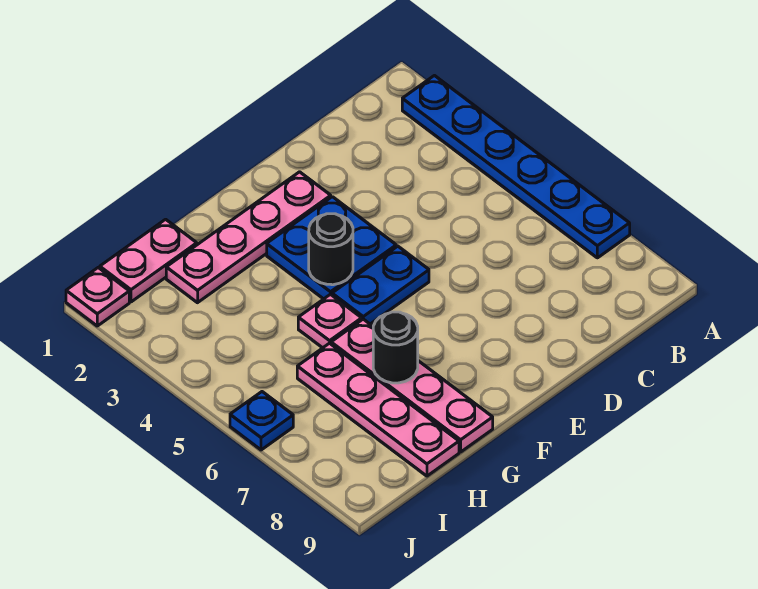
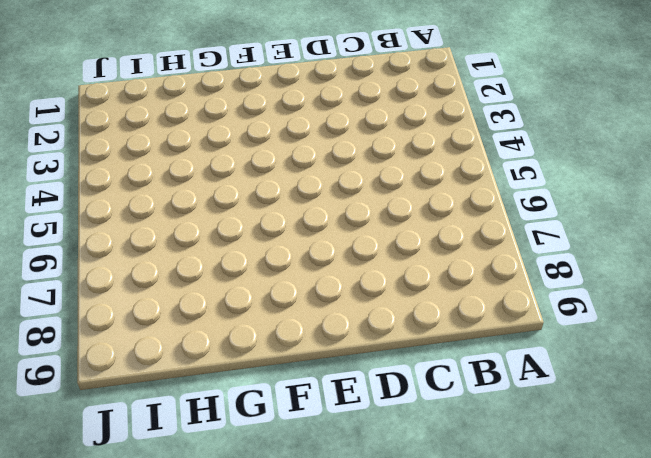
none -> blue plate A2:A7 level 1
none -> pink plate E2:H2 level 1
none -> blue plate E3:F4 level 1

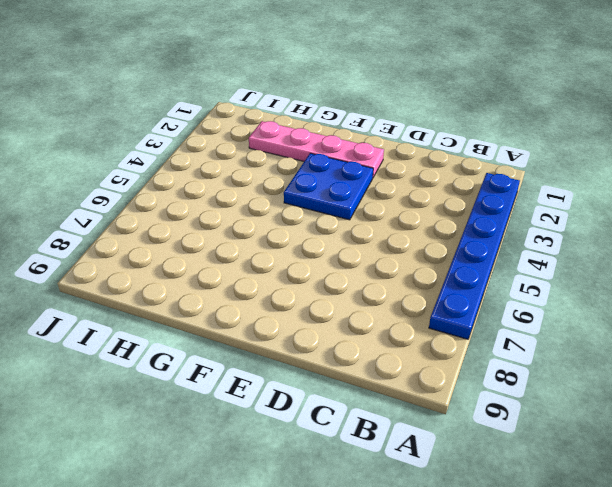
none -> blue plate E5:F5 level 1
none -> pink plate G5 level 1
none -> pink plate G6:G9 level 1

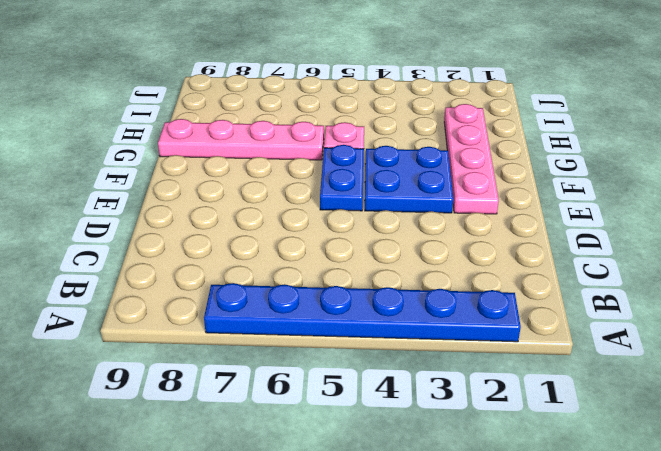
none -> pink plate H1:I1 level 1
none -> pink plate H6:H9 level 1
none -> pink plate J1 level 1

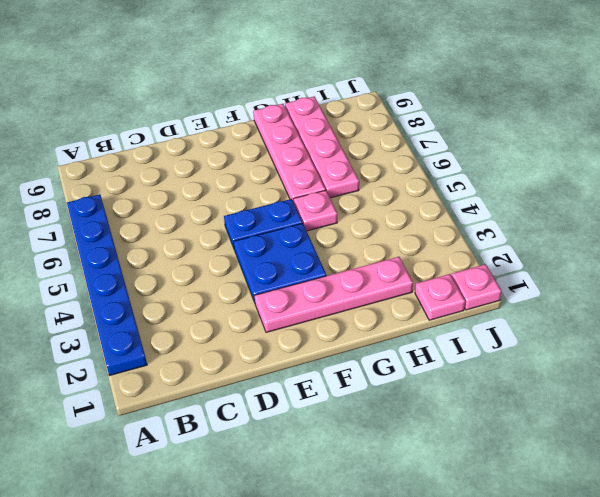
pink plate I1 level 1 -> pink plate H1:I1 level 1
none -> blue plate J6 level 1
none -> black round brick F4 level 2
none -> black round brick G7 level 2

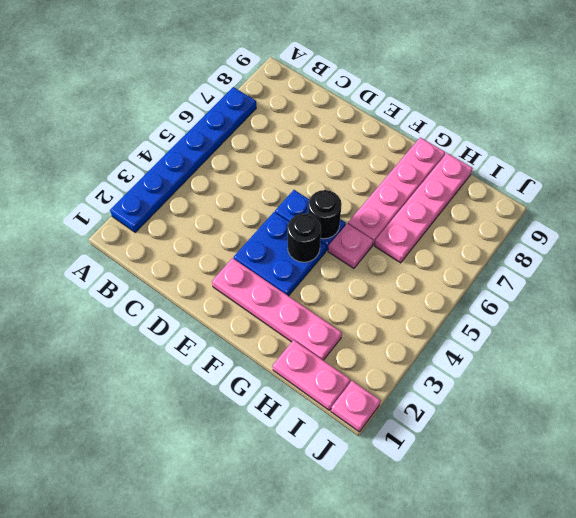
black round brick F5 level 2 -> black round brick G7 level 2
none -> blue plate J6 level 1

